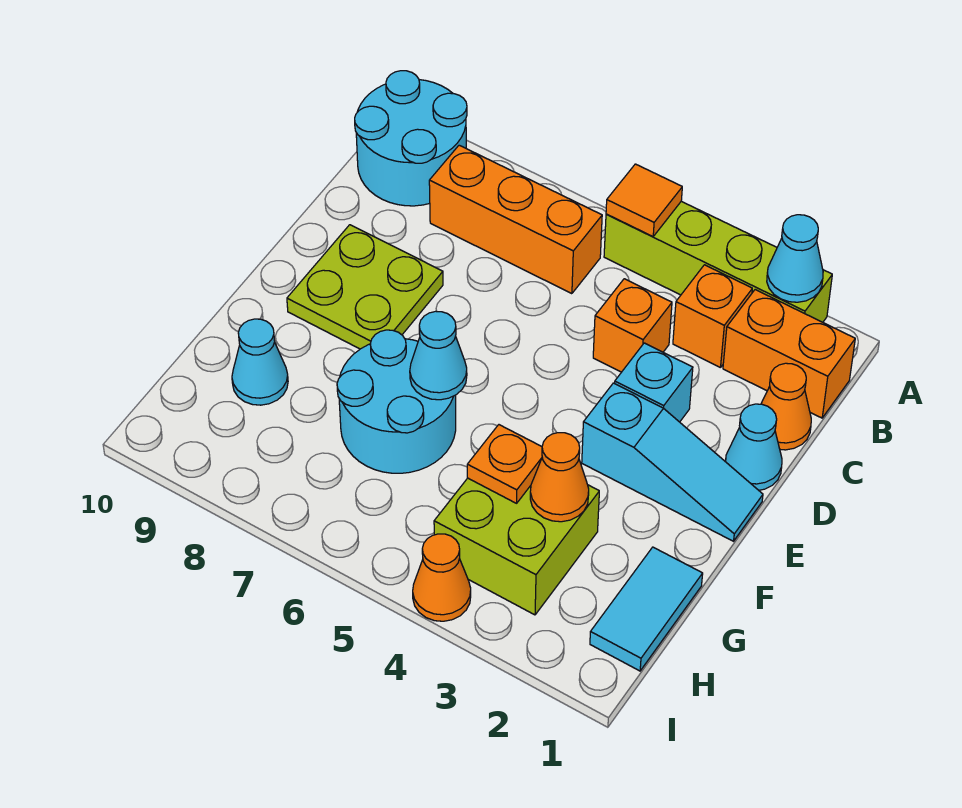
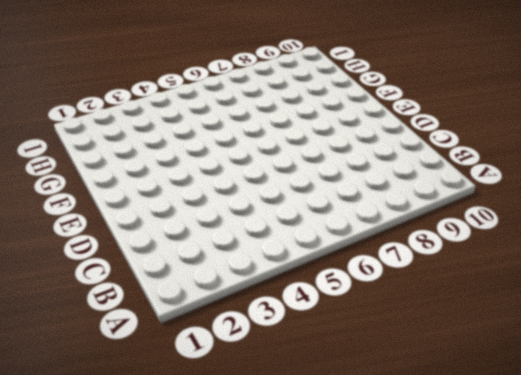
none -> lime brick A2:A5 level 1
none -> cyan round brick A9:B10 level 1
none -> orange brick B1:B2 level 1

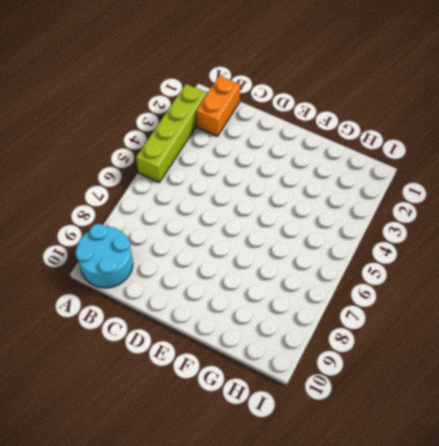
none -> orange brick B3 level 1
none -> orange brick B6:B8 level 1
none -> orange cone C1 level 1

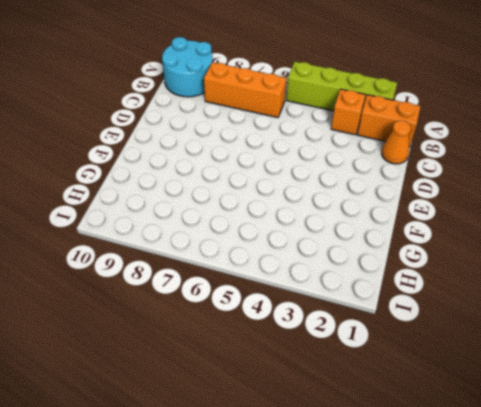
none -> orange brick C4 level 1
none -> cyan cone D1 level 1
none -> cyan brick D3 level 1

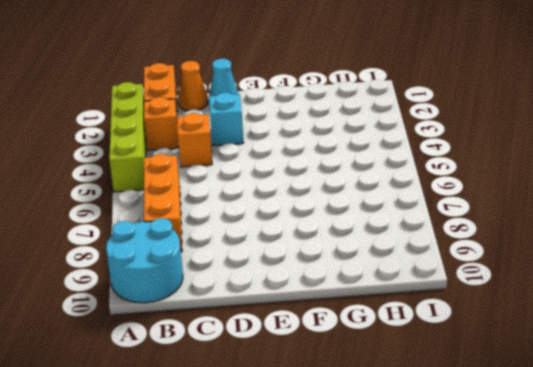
none -> lime plate D8:E9 level 1
none -> cyan slope E1:E3 level 1 top 3
none -> cyan round brick F6:G7 level 1

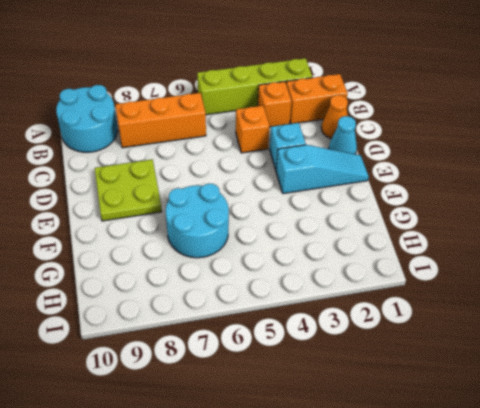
none -> cyan tile G1:H1 level 1
none -> lime brick G3:H4 level 1
none -> cyan cone G9 level 1

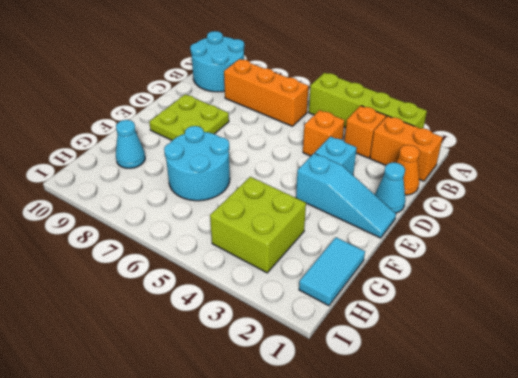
none -> orange cone I4 level 1
none -> cyan cone A2 level 2
none -> orange tile A5 level 2

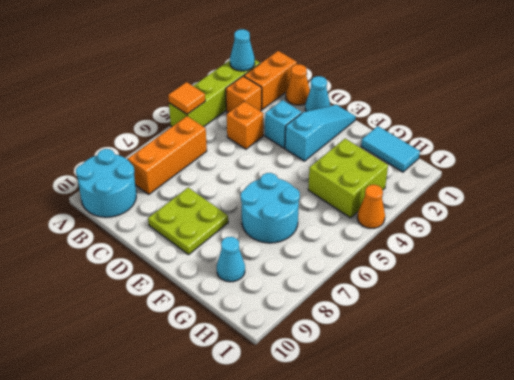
none -> cyan cone F6 level 2
none -> orange cone G3 level 2
none -> orange plate G4 level 2

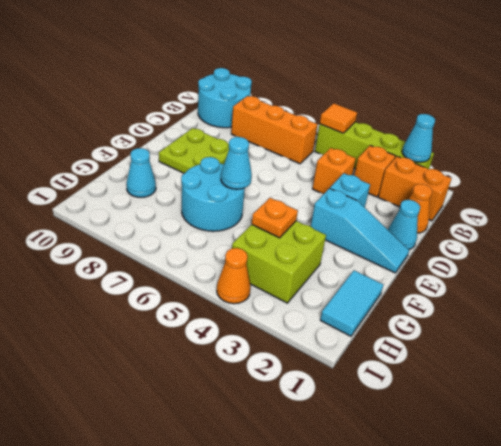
none -> orange cone G3 level 2

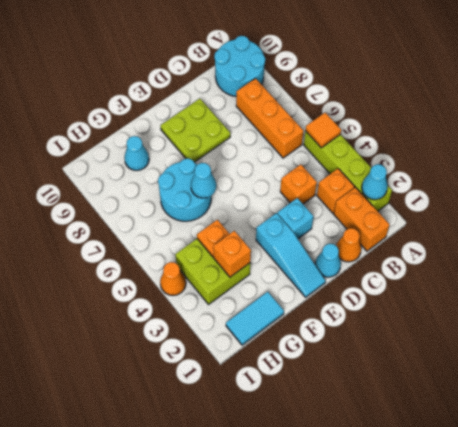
orange brick G3 level 2 -> orange cone G3 level 2

